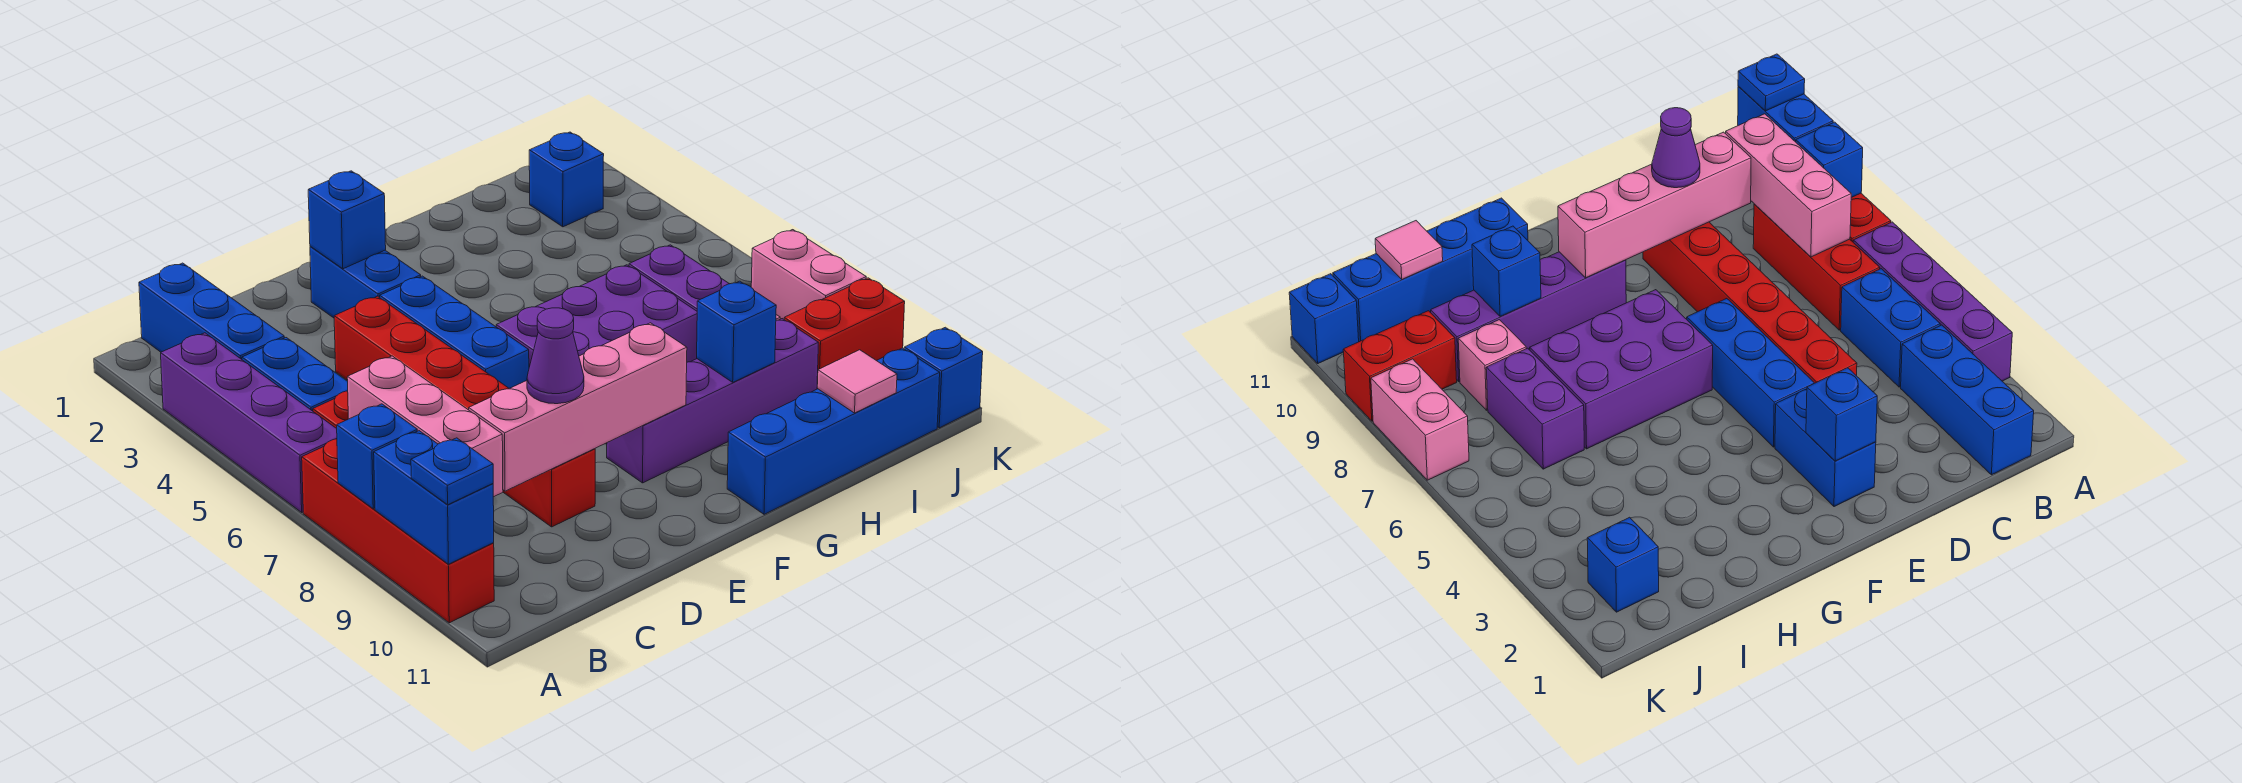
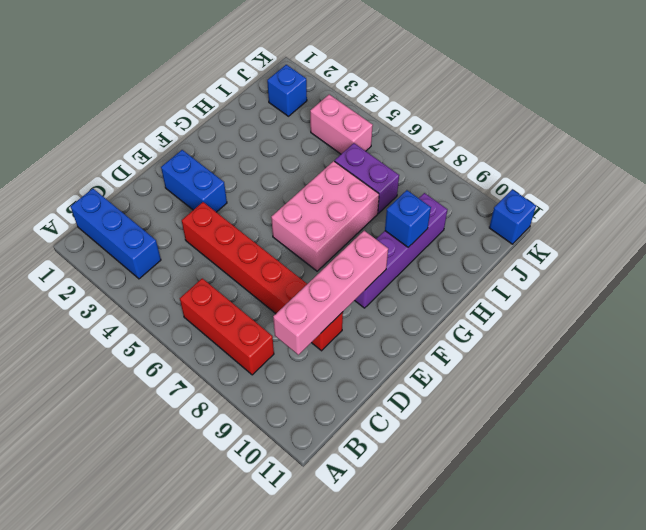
pink brick F6:H7 level 1 -> purple brick F6:H7 level 1
pink brick J4:J5 level 1 -> pink brick K7:K8 level 1
none -> purple brick A3:A6 level 1
none -> red brick A7:A10 level 1
none -> blue brick B4:B5 level 1

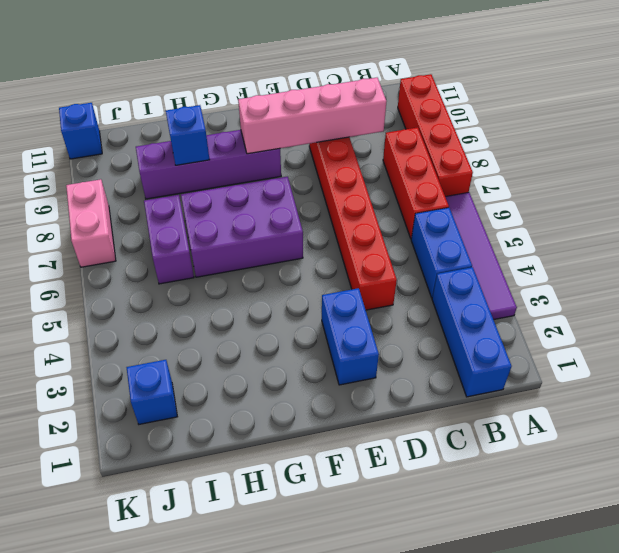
purple tile A3:A6 level 1 -> purple brick A3:A6 level 1
none -> blue brick E4:E6 level 1
none -> blue brick G11:J11 level 1
none -> pink brick I8 level 1

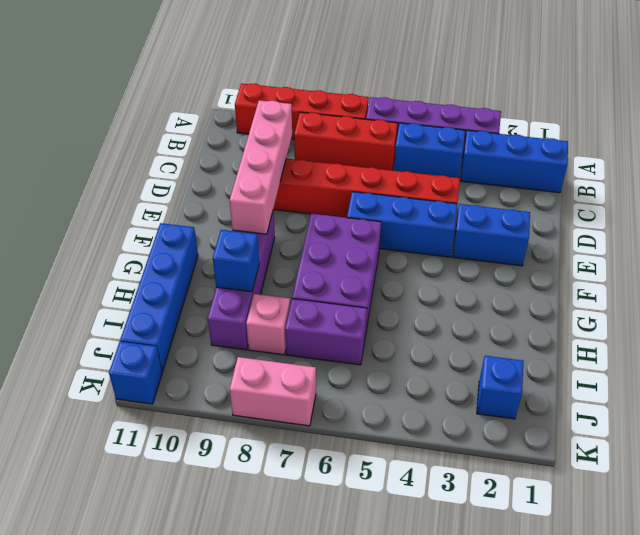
none -> red brick J9:K9 level 1
none -> blue brick A8 level 2
none -> blue brick A9:A10 level 2

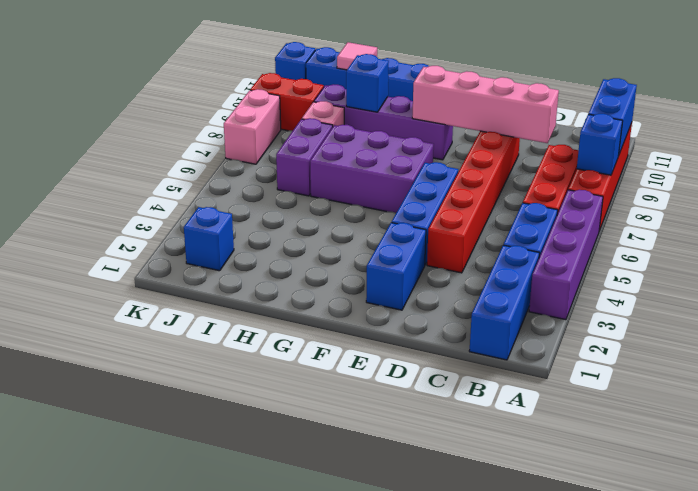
none -> pink brick B7:B9 level 2
none -> blue brick E2 level 2
none -> blue plate A10 level 3

